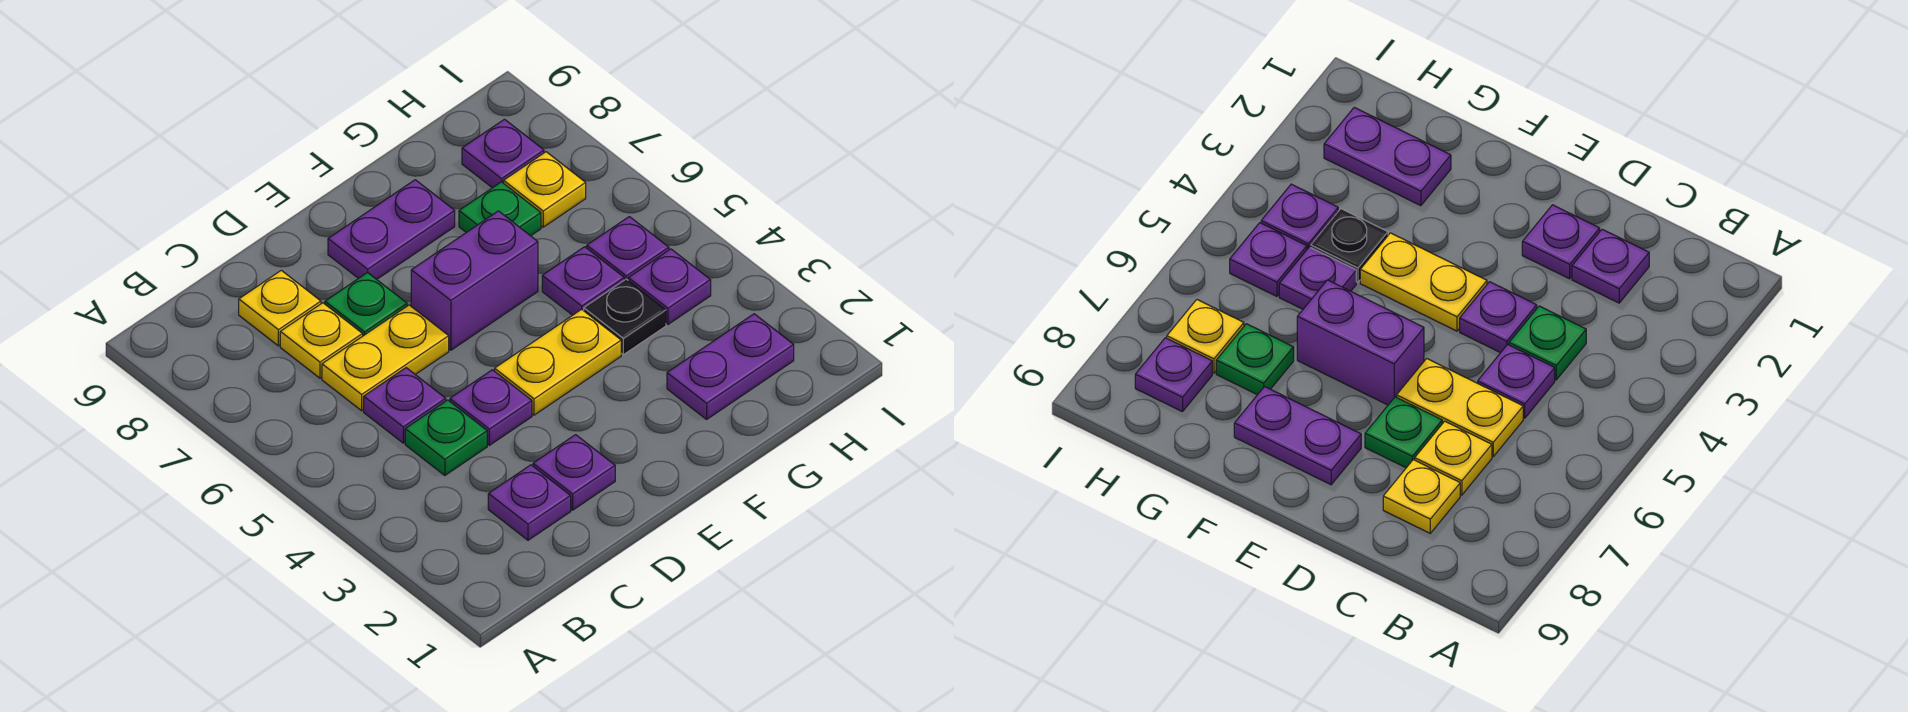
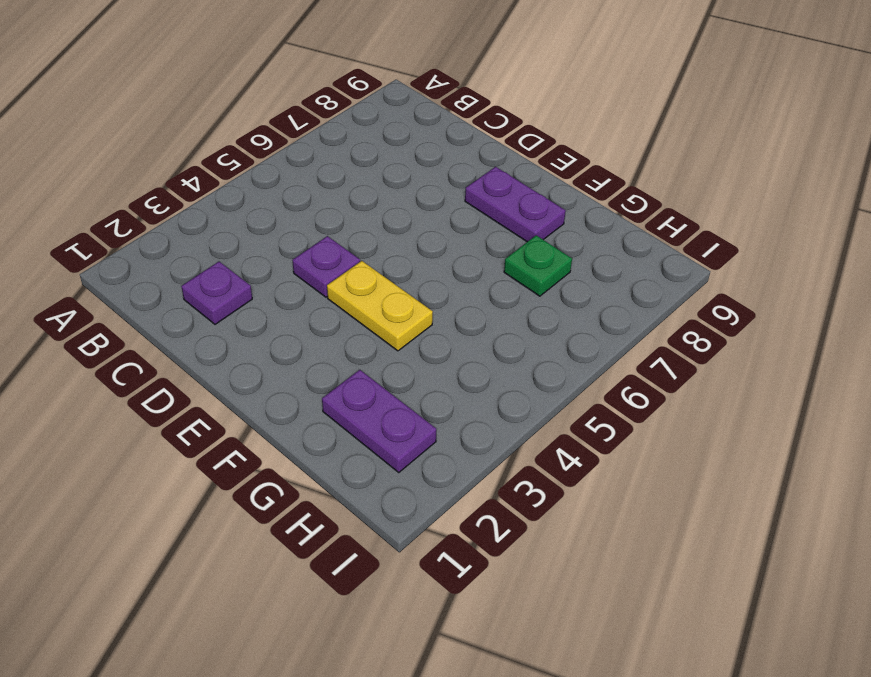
none -> green plate C4 level 1
none -> purple plate C5 level 1
none -> yellow plate C6:D6 level 1

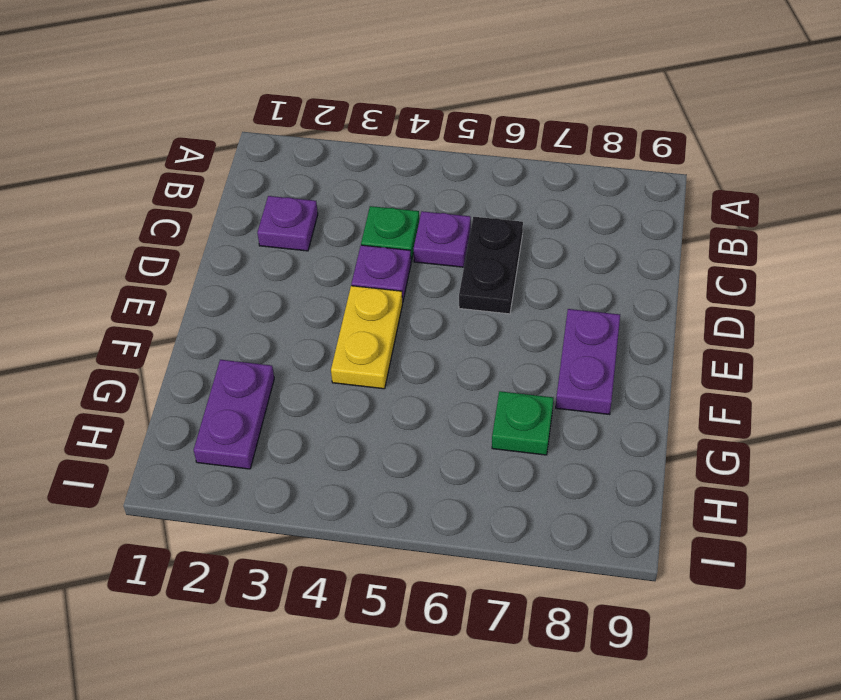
black plate C6:D6 level 1 -> yellow plate C6:D6 level 1
none -> yellow plate C7 level 1
none -> yellow plate C8 level 1
none -> purple plate D2 level 1

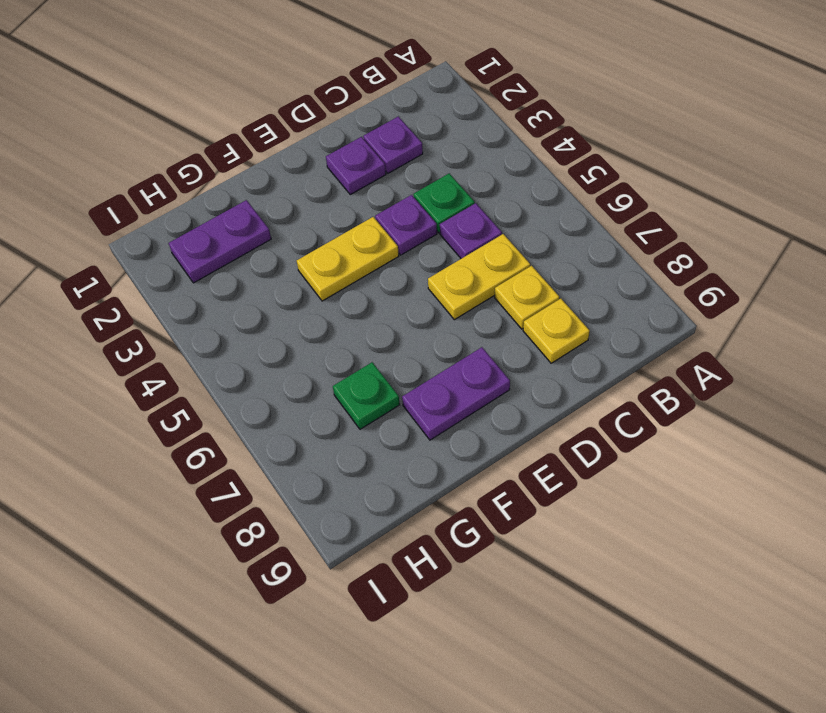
none -> green plate D7 level 1
none -> purple brick E6:F6 level 1
none -> black plate G4 level 1

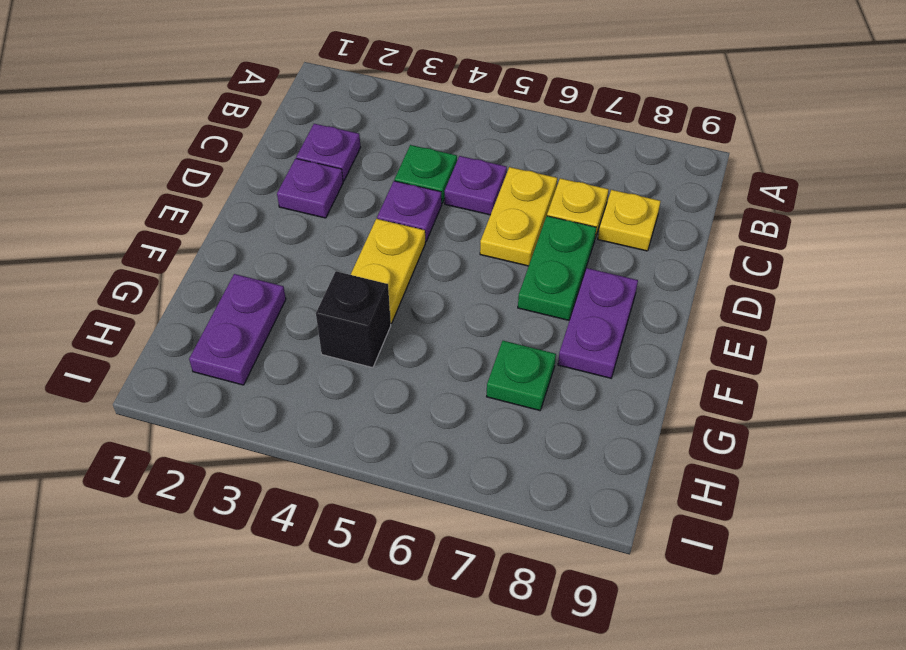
green plate D7:E7 level 1 -> green plate D7 level 1
black brick G4 level 1 -> black plate G4 level 1
none -> purple brick E6:F6 level 1
none -> purple plate G5 level 1
none -> purple plate H4 level 1

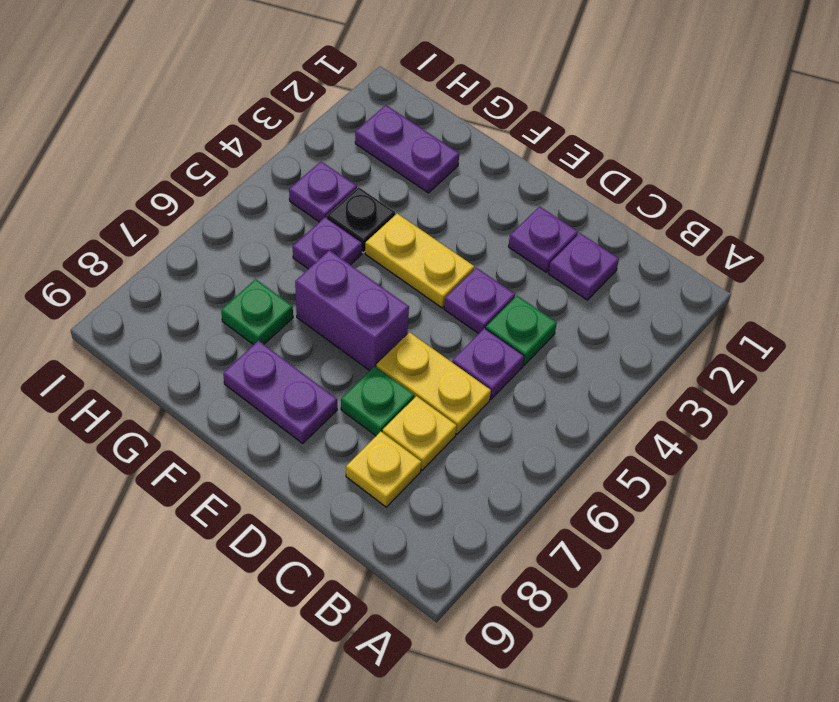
none -> purple plate H5 level 1
none -> yellow plate H7 level 1
none -> purple plate H8 level 1

